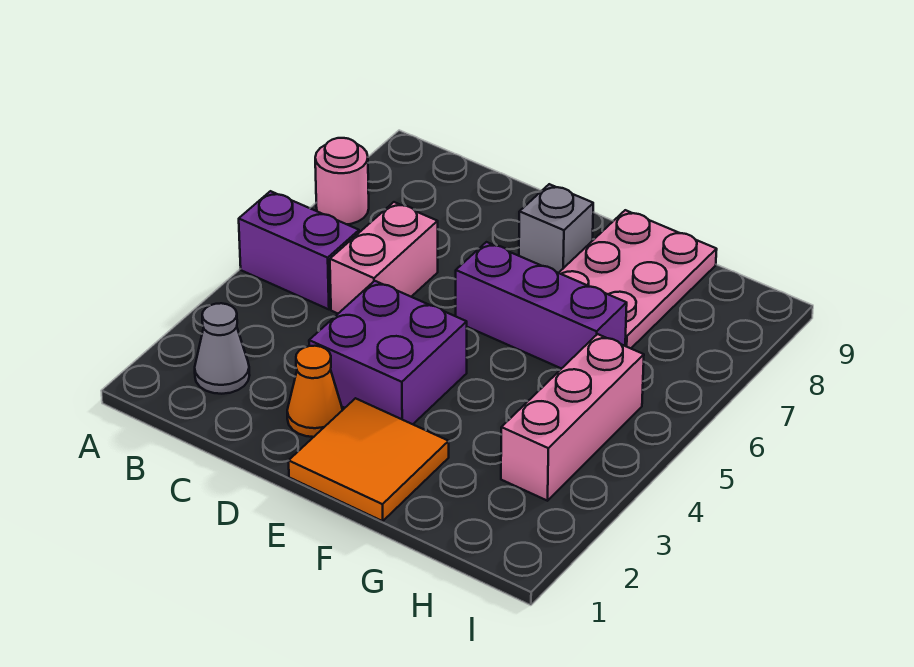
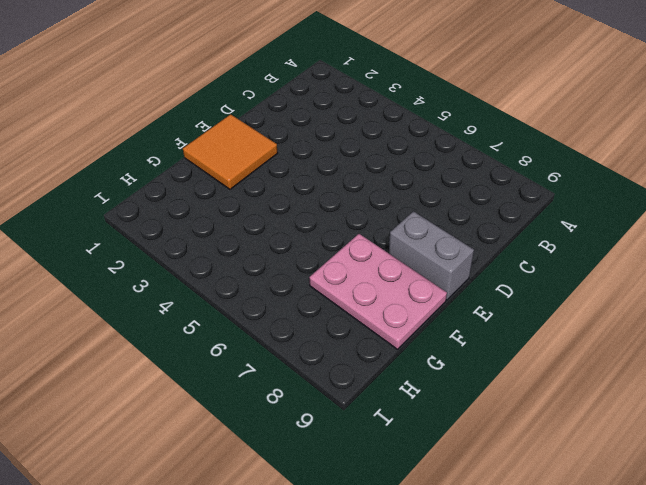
grey brick E8:E9 level 1 -> grey brick E8 level 1
none -> purple brick A5:B5 level 1
none -> pink round brick A7 level 1

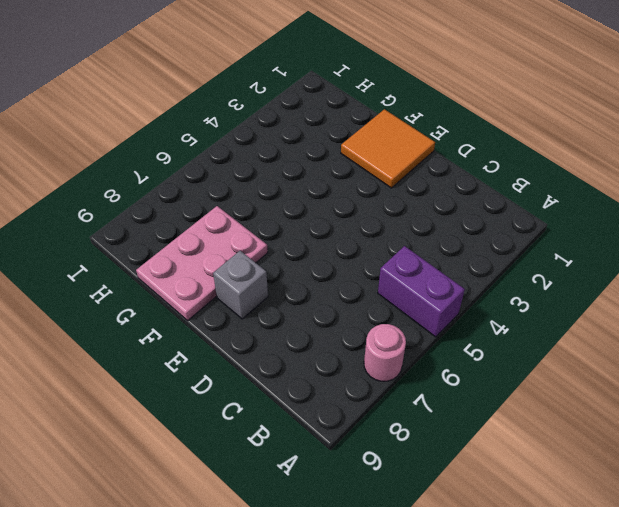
none -> grey cone B2 level 1
none -> pink brick C5:C6 level 1

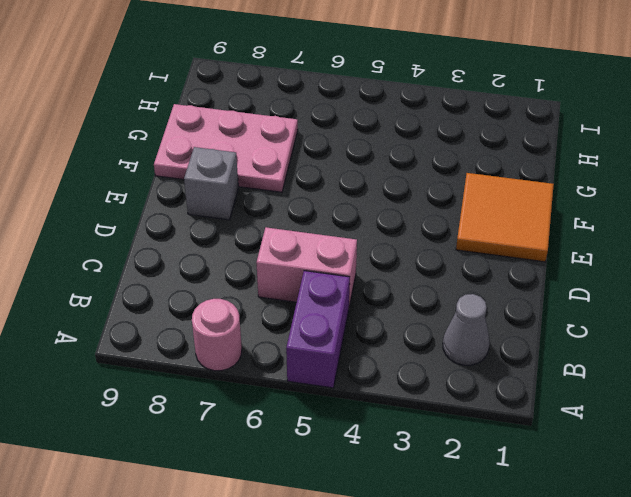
none -> orange cone D2 level 1
none -> purple brick D3:E4 level 1

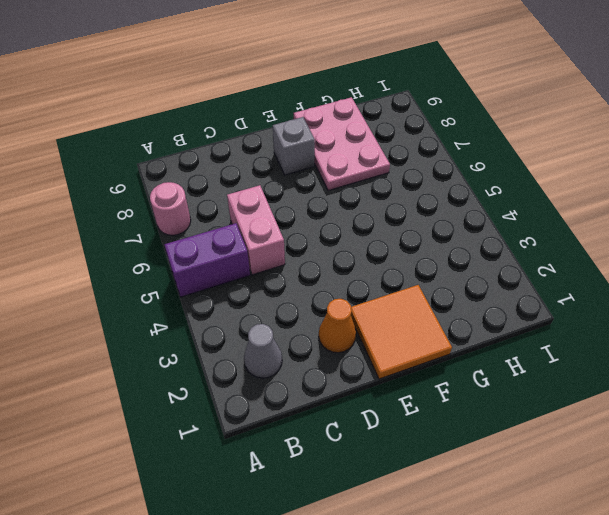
none -> purple brick D3:E4 level 1
none -> purple brick E6:G6 level 1

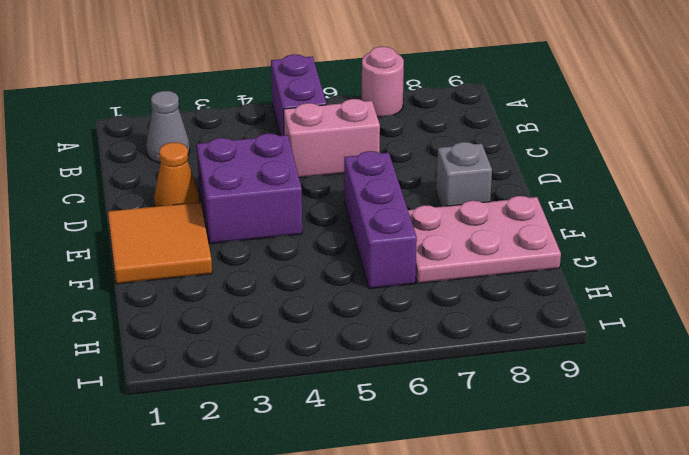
none -> pink brick H3:H5 level 1

